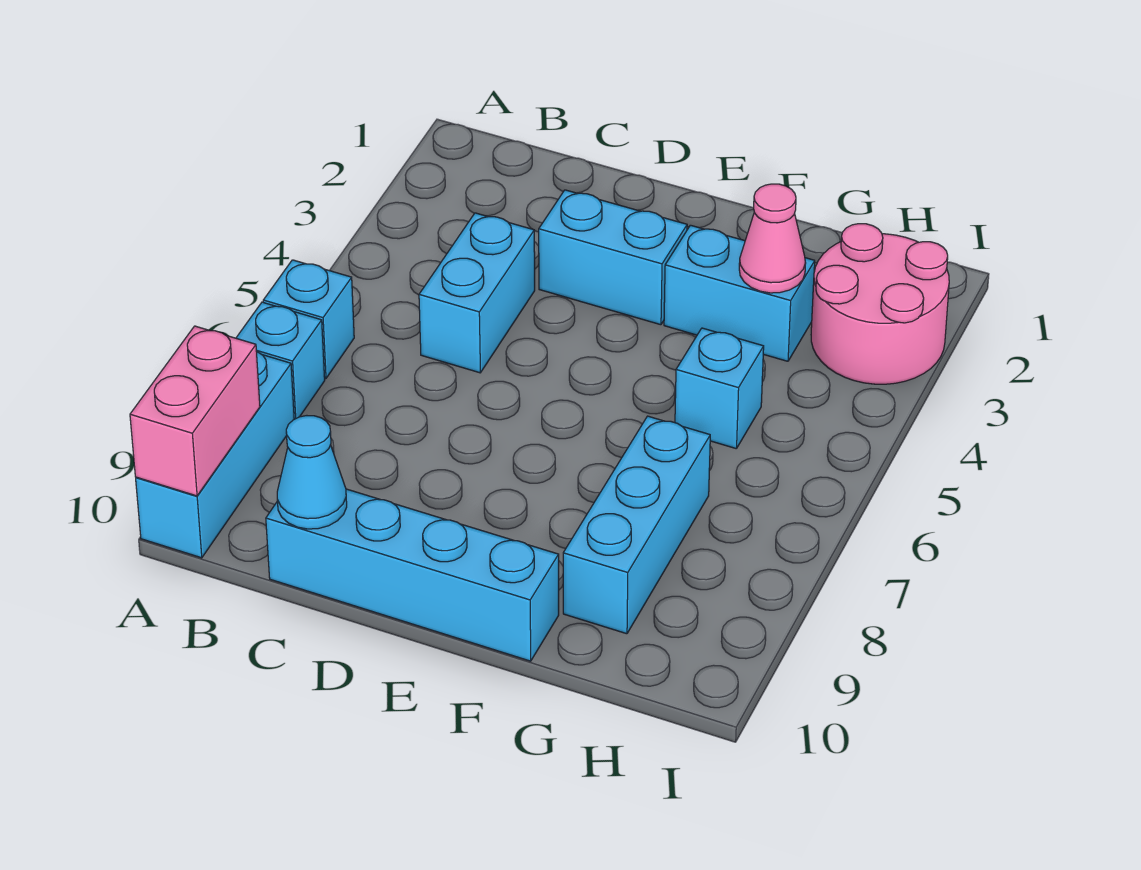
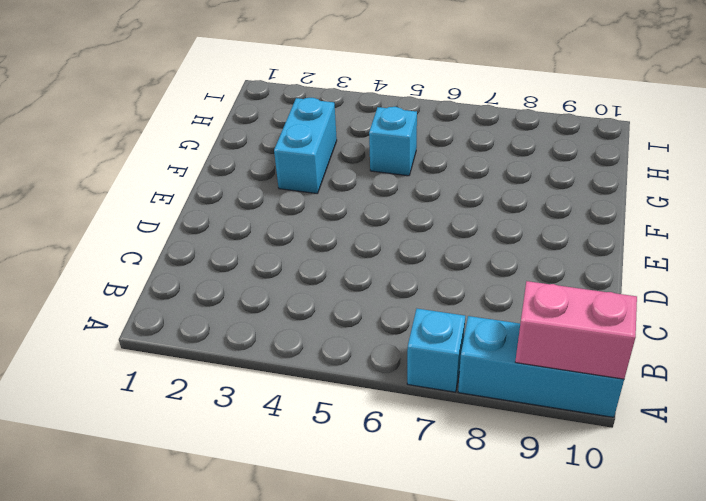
none -> cyan brick A6 level 1
none -> cyan brick C4:C5 level 1
none -> cyan brick C10:F10 level 1

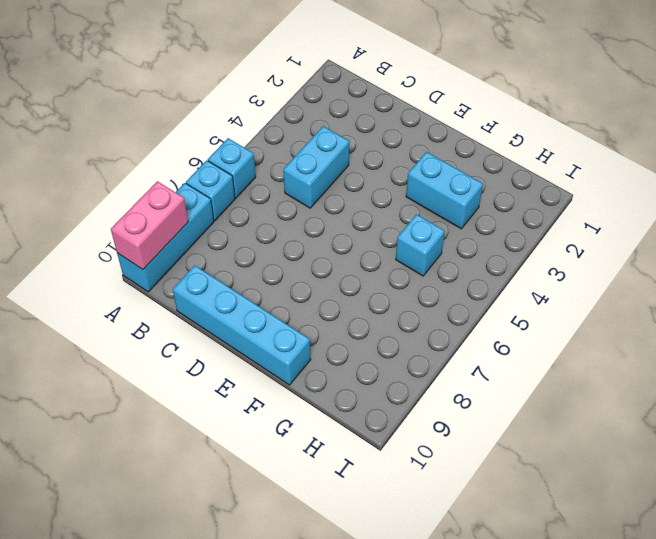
none -> cyan brick D3:E3 level 1
none -> cyan brick G7:G9 level 1
none -> pink round brick H2:I3 level 1

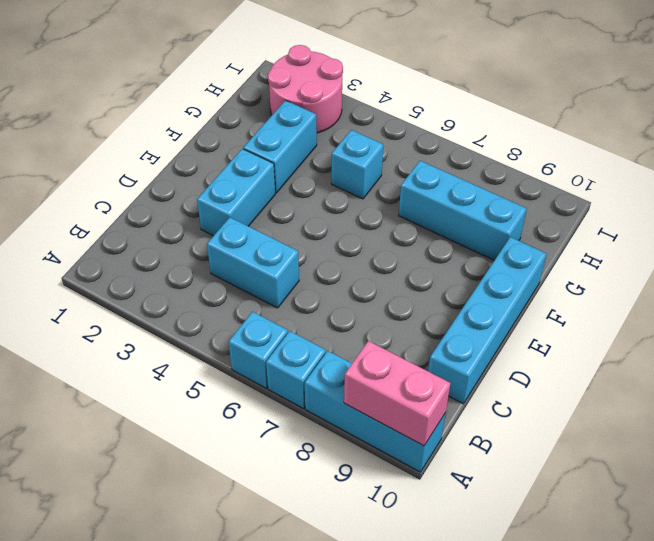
none -> cyan cone C10 level 2
none -> pink cone G3 level 2

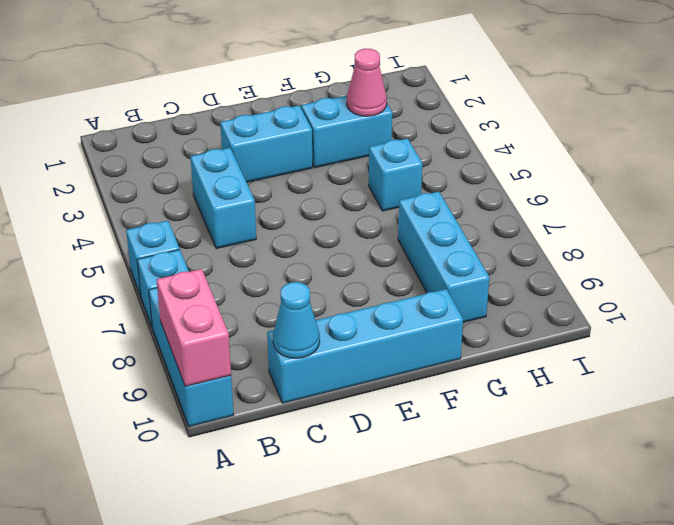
none -> pink round brick H2:I3 level 1

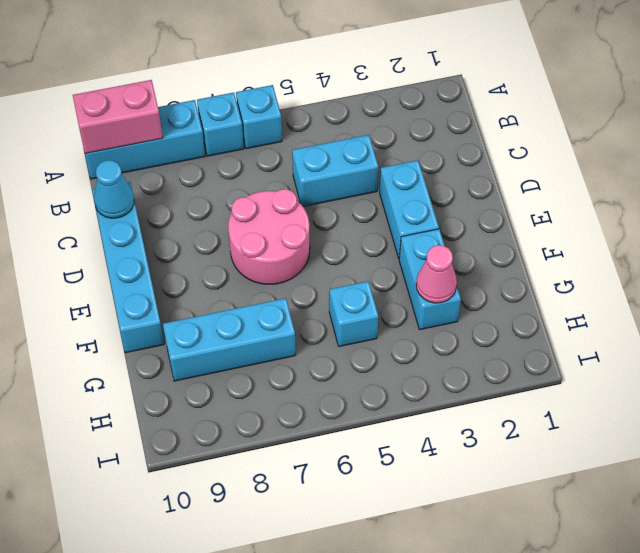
pink round brick D6:E7 level 1 -> pink round brick H2:I3 level 1

